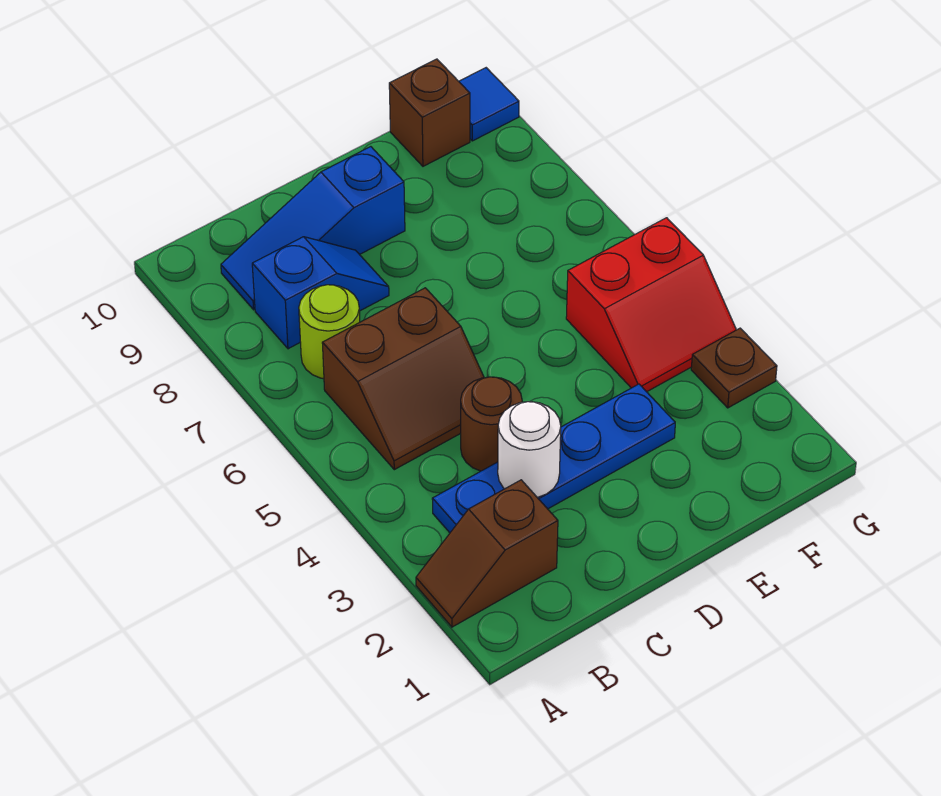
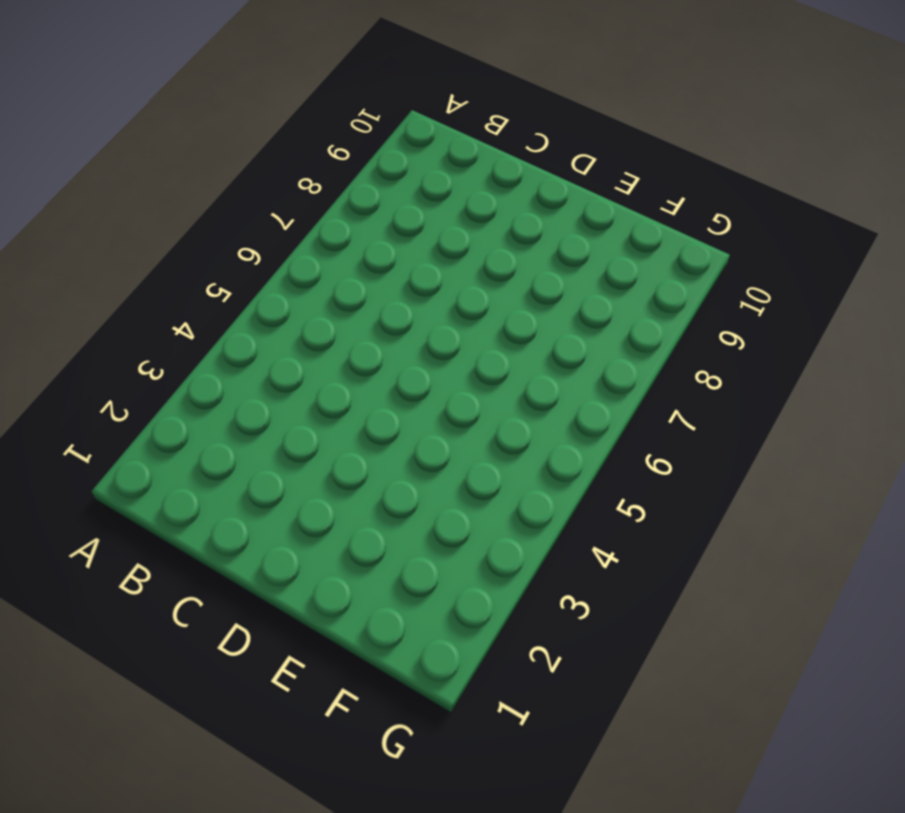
none -> brown slope A2:B2 level 1 top B
none -> blue plate B3:E3 level 1
none -> brown slope B5:C6 level 1 top 6

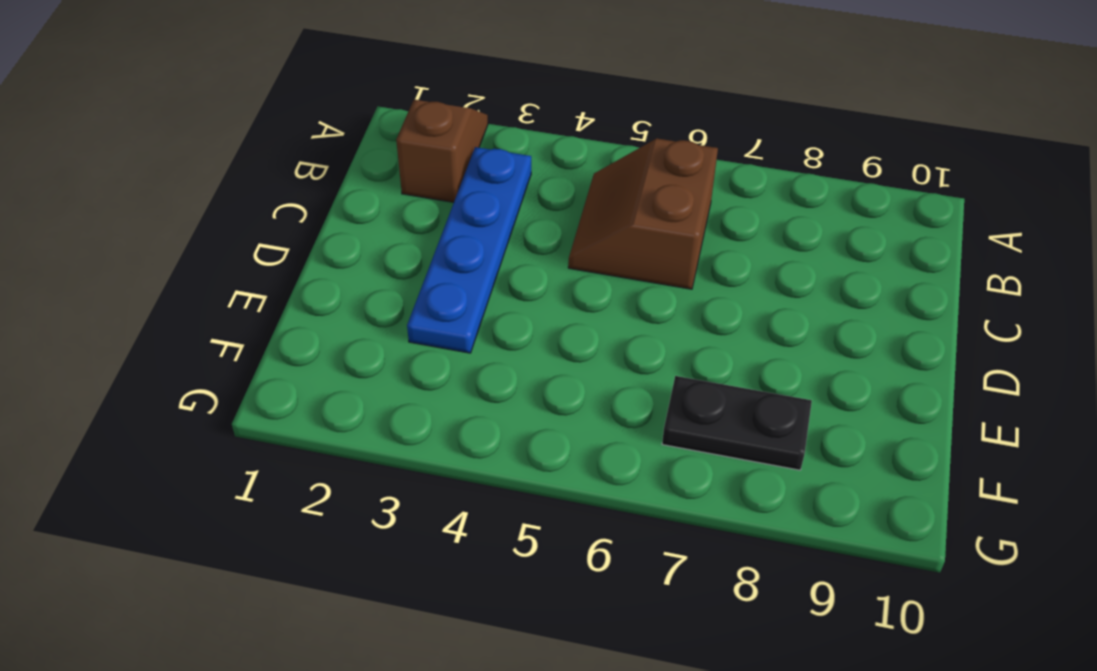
black plate F7:F8 level 1 -> none
none -> lime round brick B7 level 1
none -> blue slope B8:C8 level 1 top B
none -> blue slope B9:D9 level 1 top D

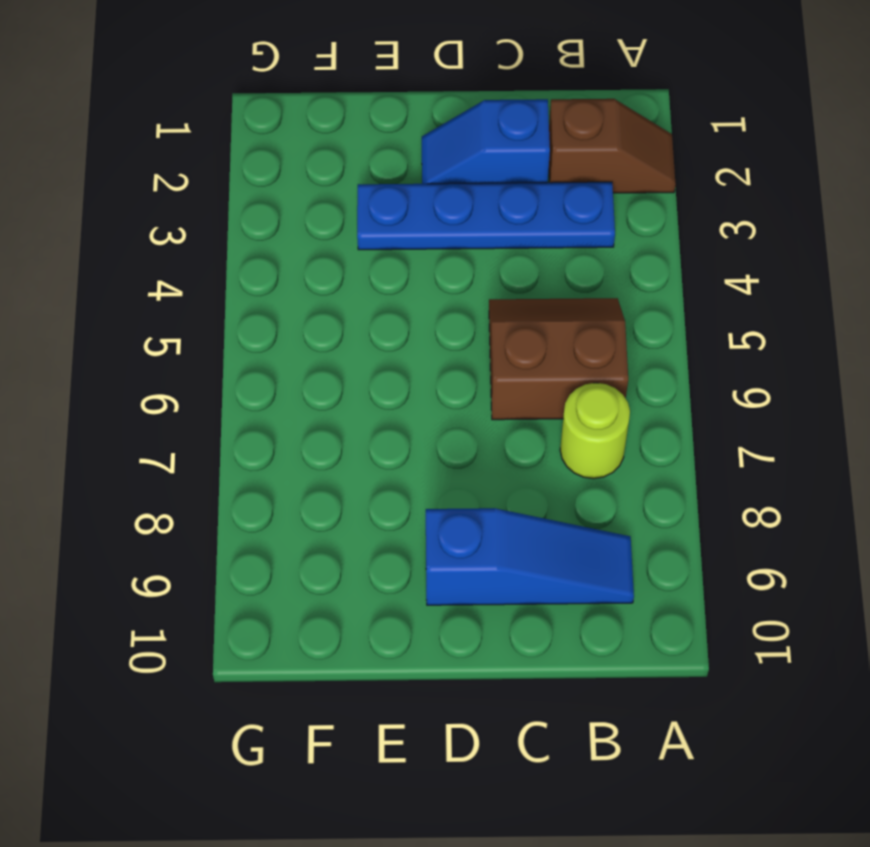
blue slope C2:D2 level 1 top C -> blue slope B8:C8 level 1 top B
none -> brown round brick C4 level 1
none -> red slope F4:G5 level 1 top 5
none -> brown brick F10 level 1

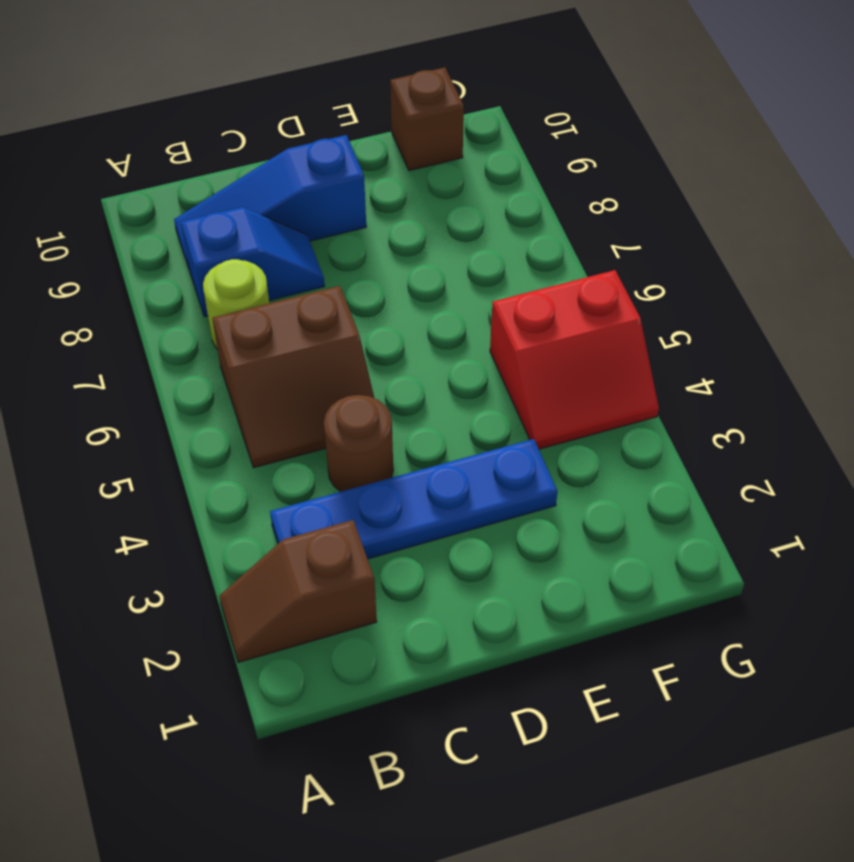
none -> brown plate G3 level 1
none -> blue tile G10 level 1
none -> white round brick C3 level 2

